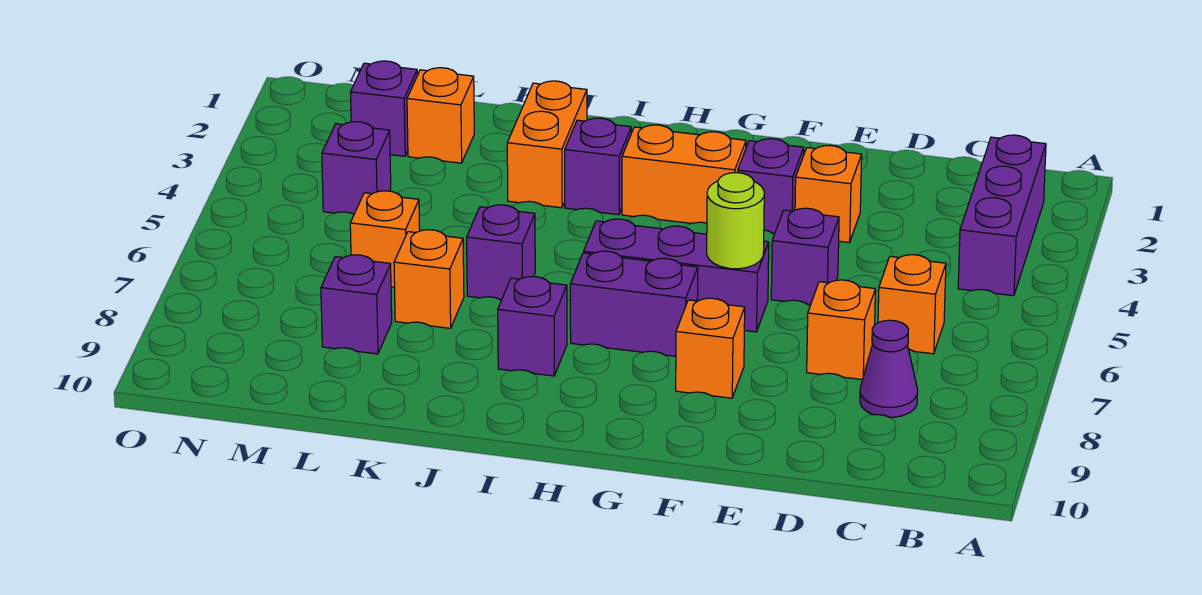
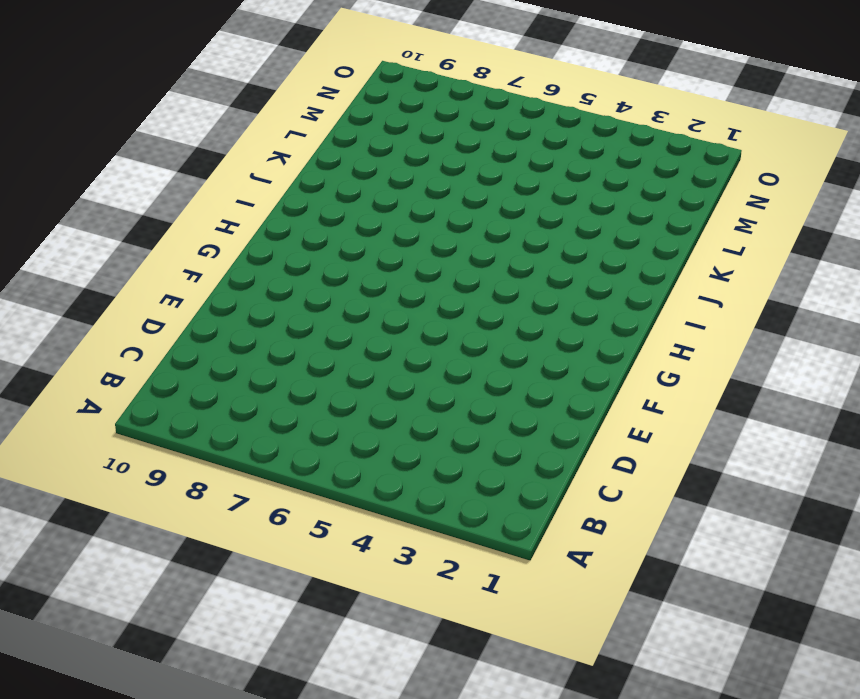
none -> purple brick B2:B4 level 1
none -> orange brick C6 level 1
none -> purple cone C8 level 1

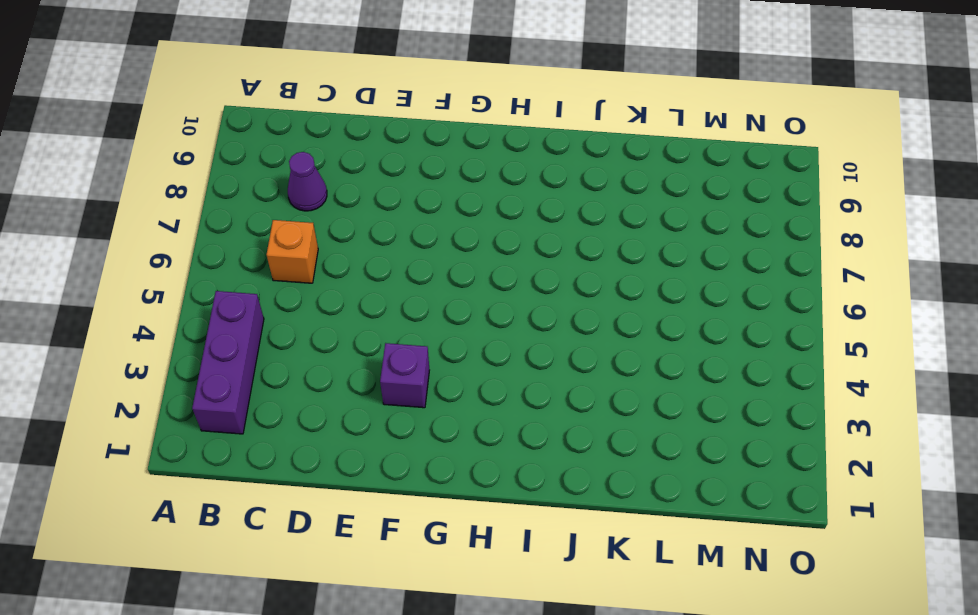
none -> orange brick D7 level 1
none -> orange brick E3 level 1
none -> purple brick E5 level 1

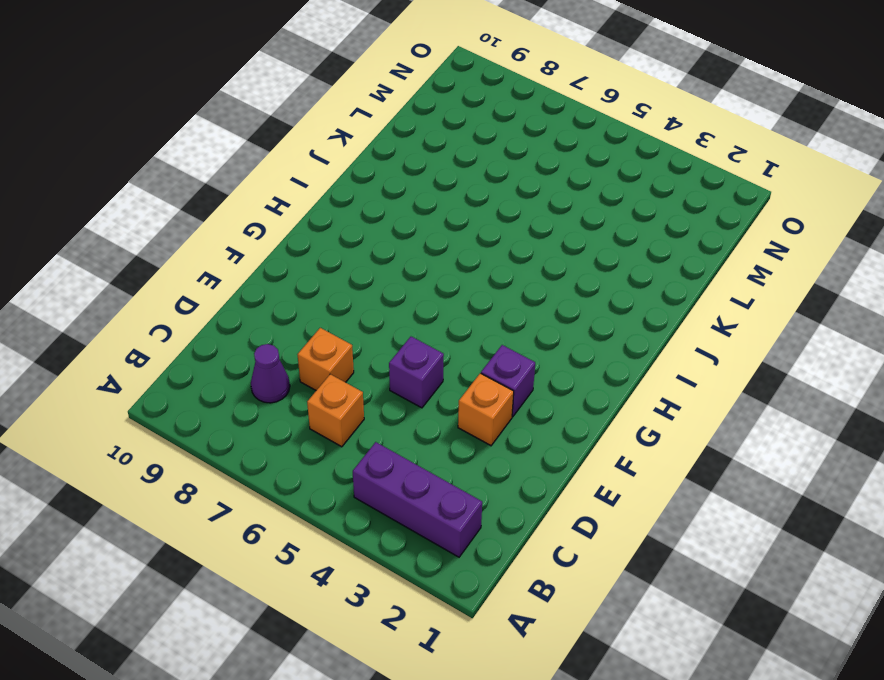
none -> purple brick F6:H6 level 1
none -> orange brick F8 level 1
none -> orange brick G3:H3 level 1

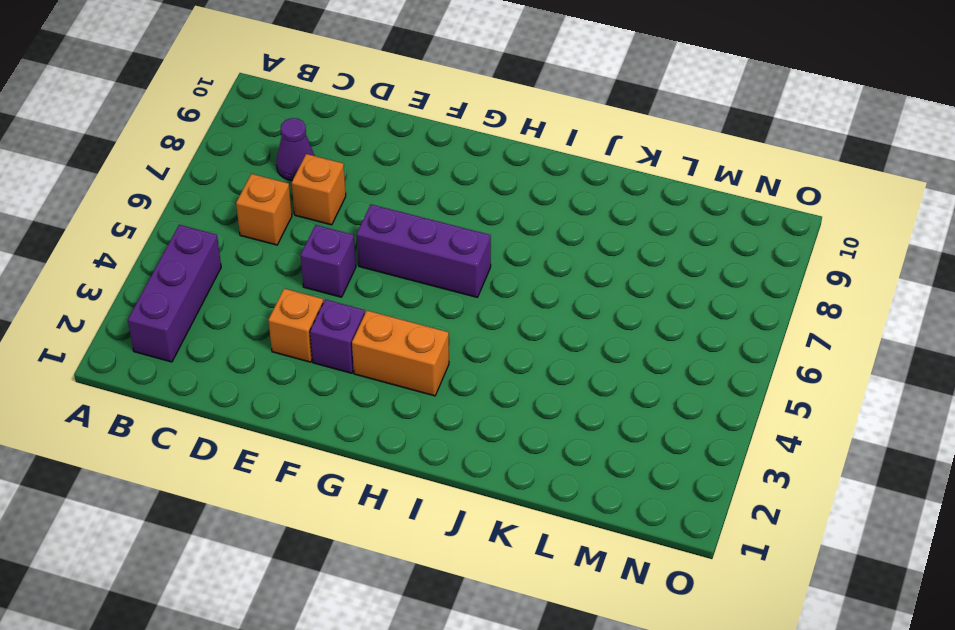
none -> orange brick F8 level 1
none -> purple brick G7:H7 level 1
none -> purple brick I3 level 1

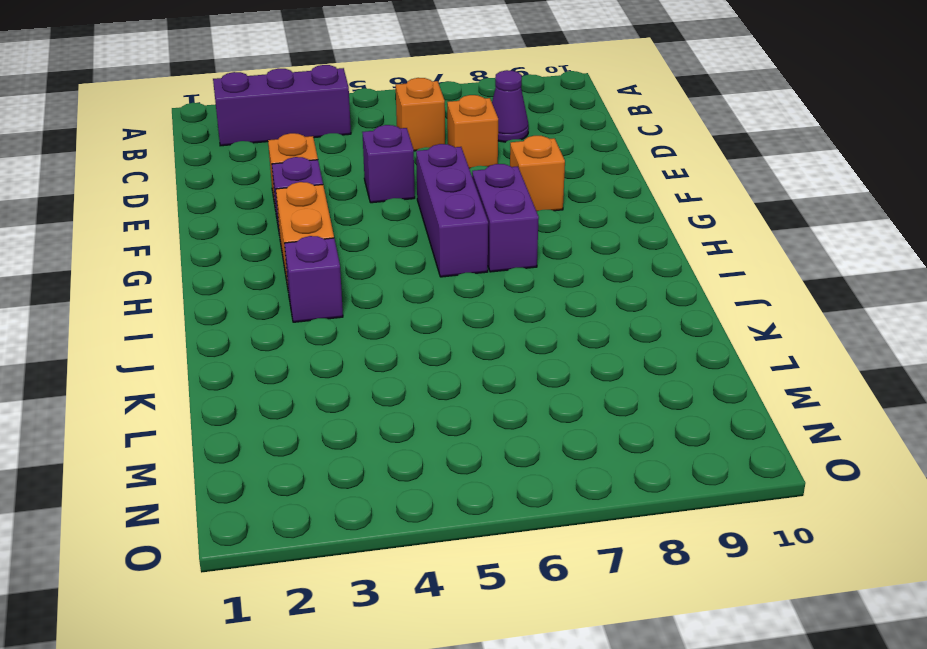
none -> purple brick I8 level 1
none -> orange brick J2:J3 level 1
none -> purple brick J6 level 1

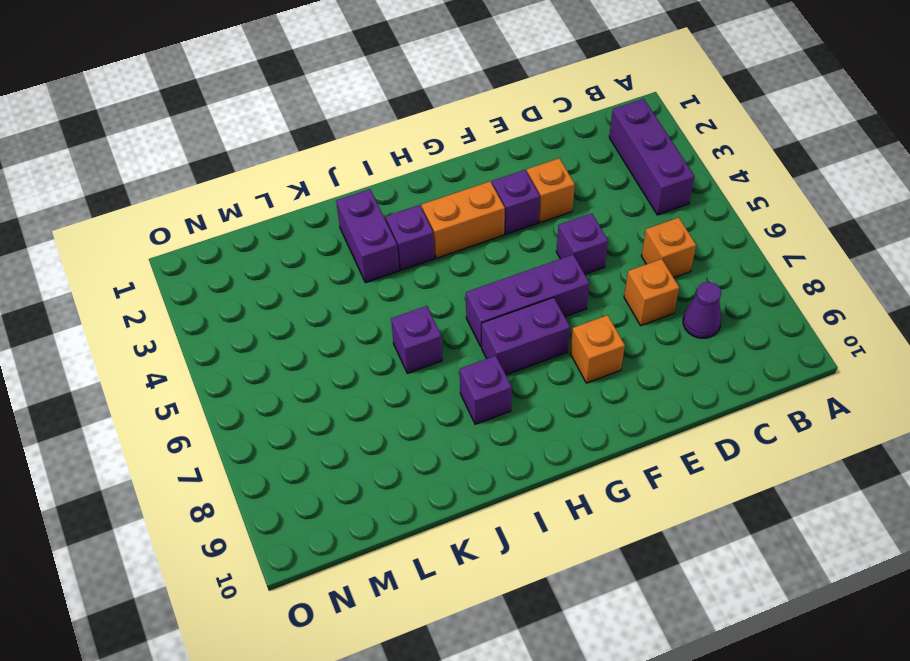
purple brick J2:J3 level 1 -> orange brick J2:J3 level 1
none -> orange brick K7 level 1
none -> orange brick L2 level 1
none -> orange brick L6 level 1

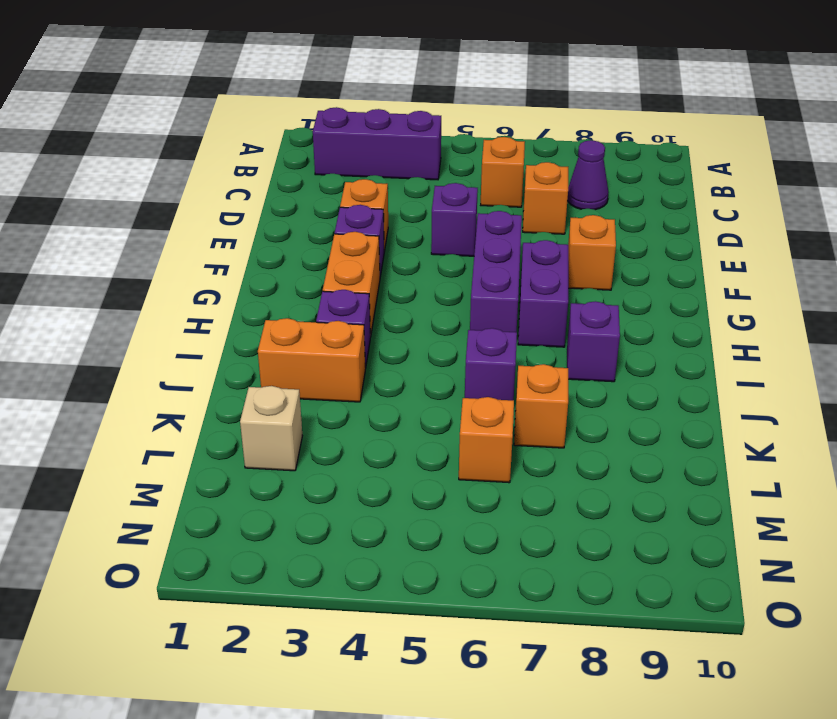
tan brick L2 level 1 -> orange brick L2 level 1
none -> purple brick L8 level 1
none -> purple brick M2 level 1
none -> purple brick M4 level 1

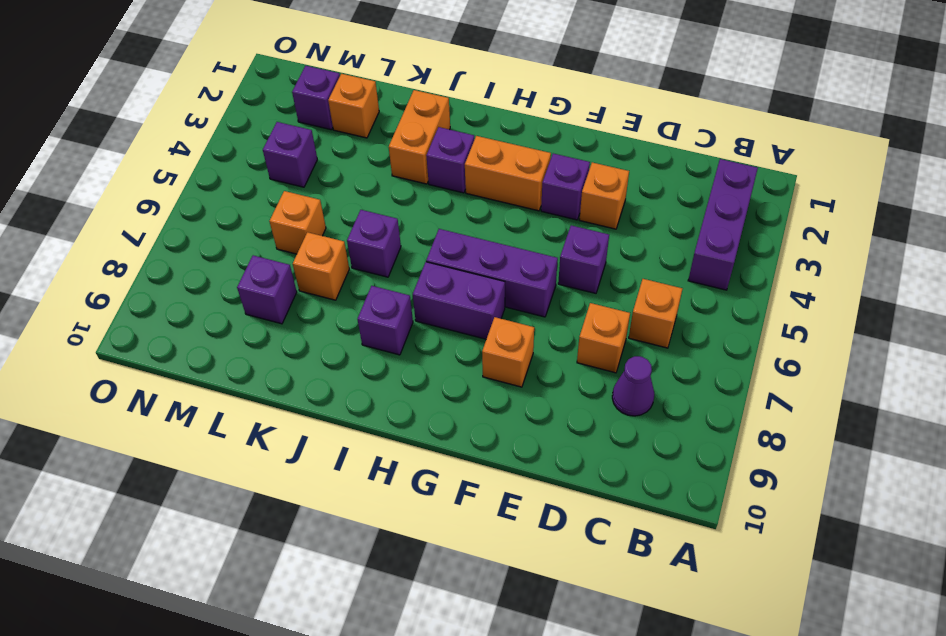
none -> lime round brick F6 level 2

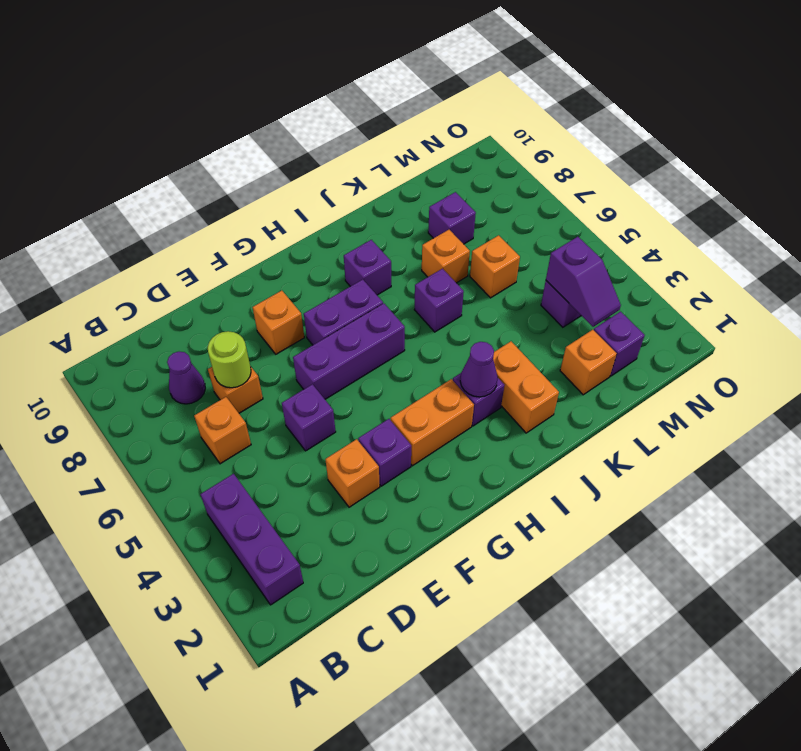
lime round brick D7 level 2 -> lime round brick F6 level 2
purple cone I3 level 2 -> none
purple slope M3:M4 level 2 top 4 -> none

